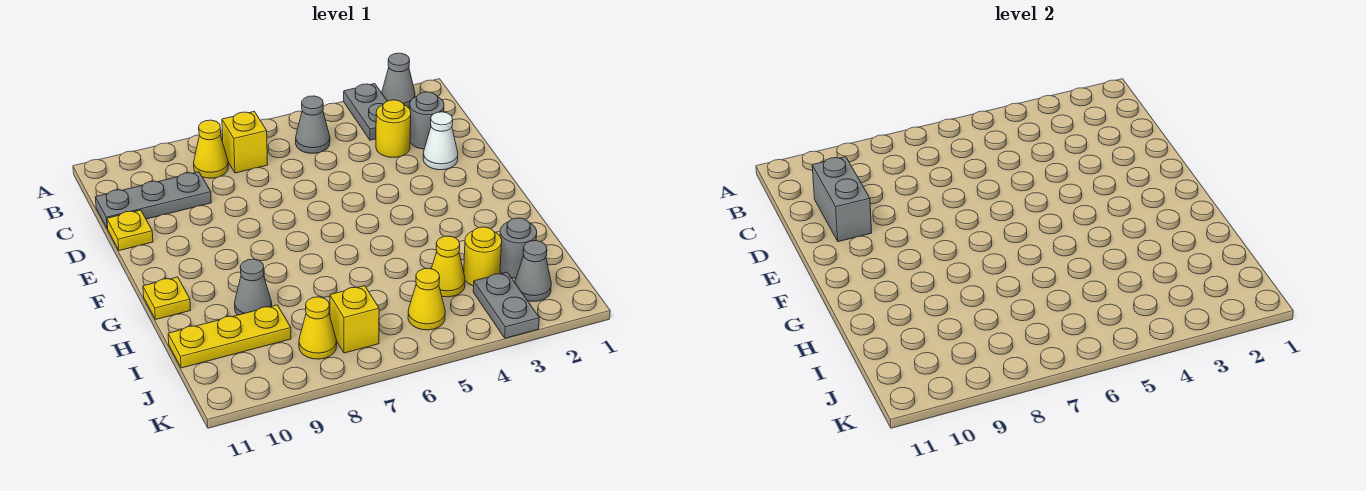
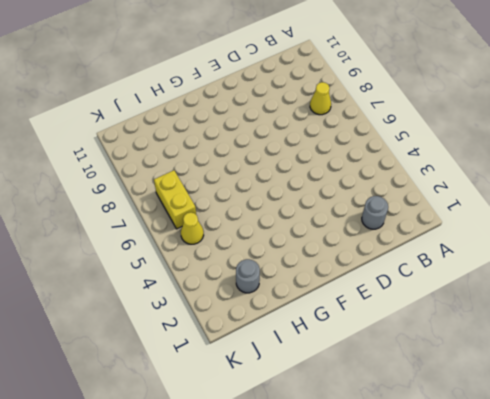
yellow brick J6:J7 level 1 -> yellow brick J7 level 1
none -> grey cone A2 level 1
none -> grey plate A3:B3 level 1
none -> grey cone B5 level 1

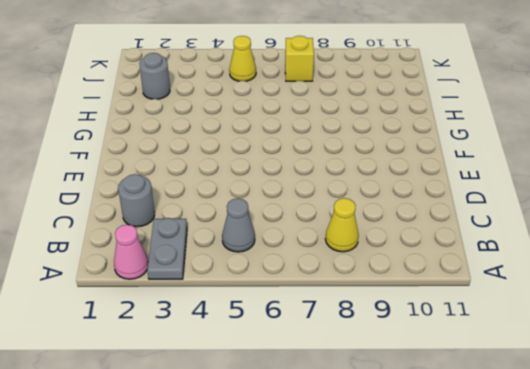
pink cone A2 level 1 -> grey cone A2 level 1
none -> yellow brick B7 level 1
none -> yellow round brick C3 level 1
none -> grey plate C9:C11 level 1

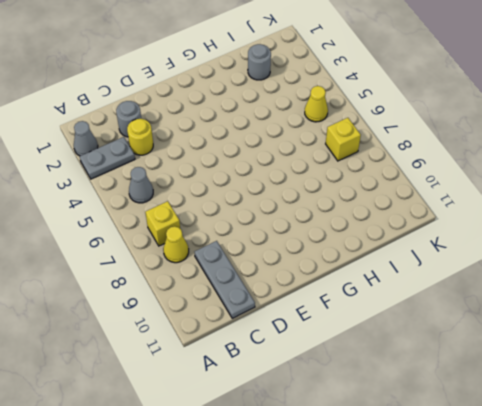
none -> white cone D2 level 1
none -> yellow plate D11 level 1
none -> yellow plate G11 level 1

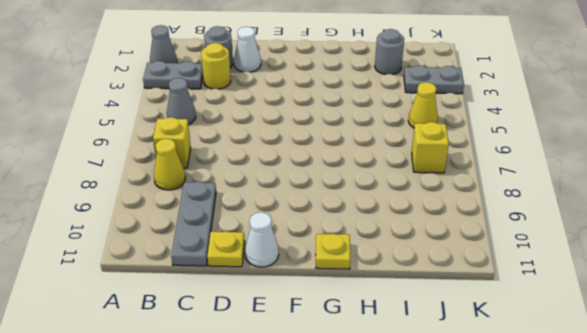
white cone E11 level 1 -> none
none -> grey cone H9 level 1
none -> yellow round brick I3 level 1
none -> yellow cone I4 level 1

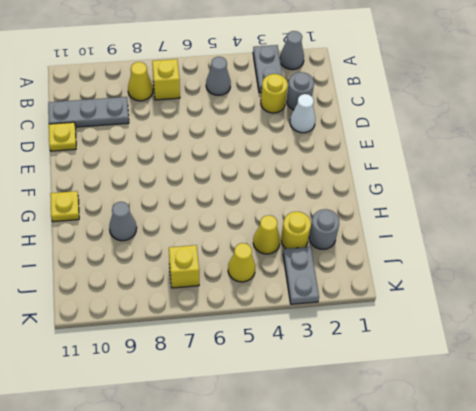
none -> yellow plate I9:I11 level 1
none -> grey cone J2 level 1
none -> yellow cone J8 level 1

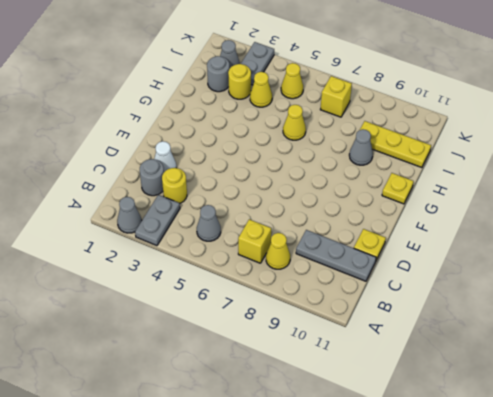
yellow cone H6 level 1 -> yellow cone J8 level 1
none -> grey brick C10:D10 level 2

